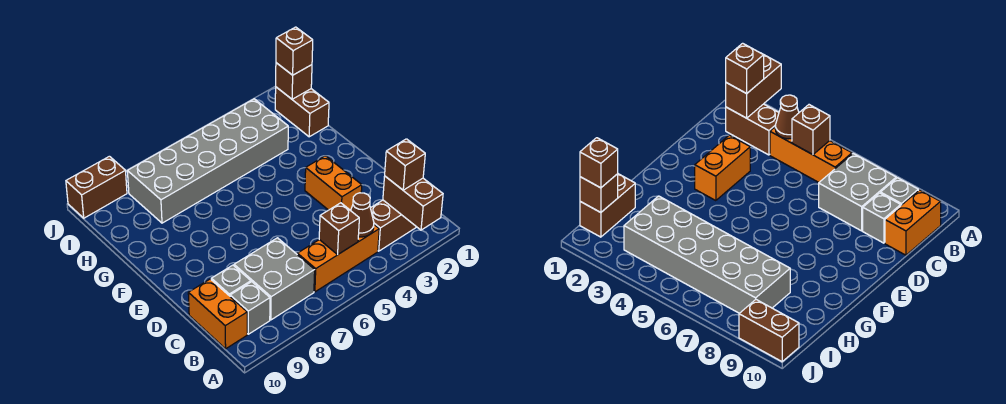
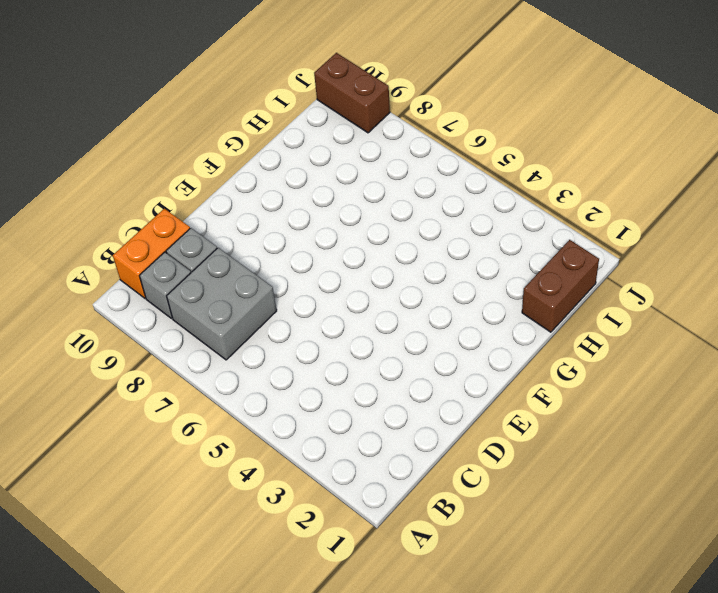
none -> brown brick B2:B3 level 1
none -> orange brick B4:B6 level 1
none -> orange brick D3:E3 level 1

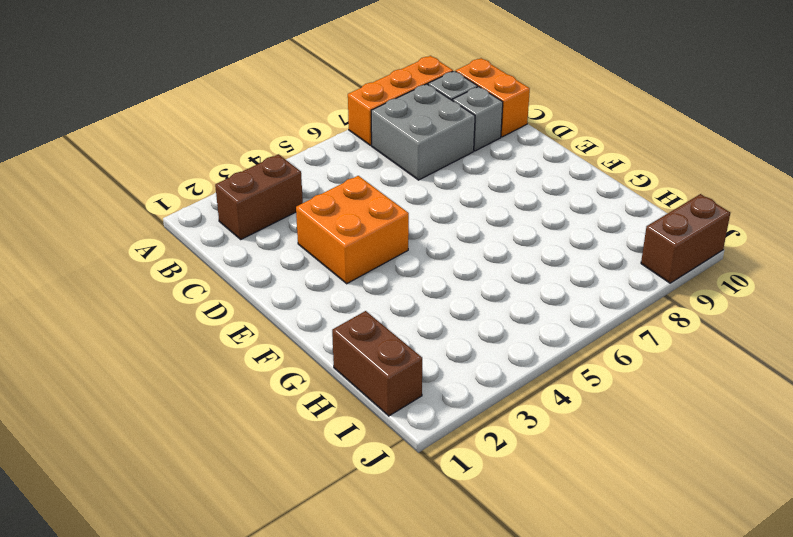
orange brick A7:A9 level 1 -> orange brick B4:B6 level 1
orange brick D3:E4 level 1 -> orange brick D3:E3 level 1
none -> grey brick H3:I8 level 1
none -> brown brick A2:B2 level 2
none -> brown cone B4 level 2

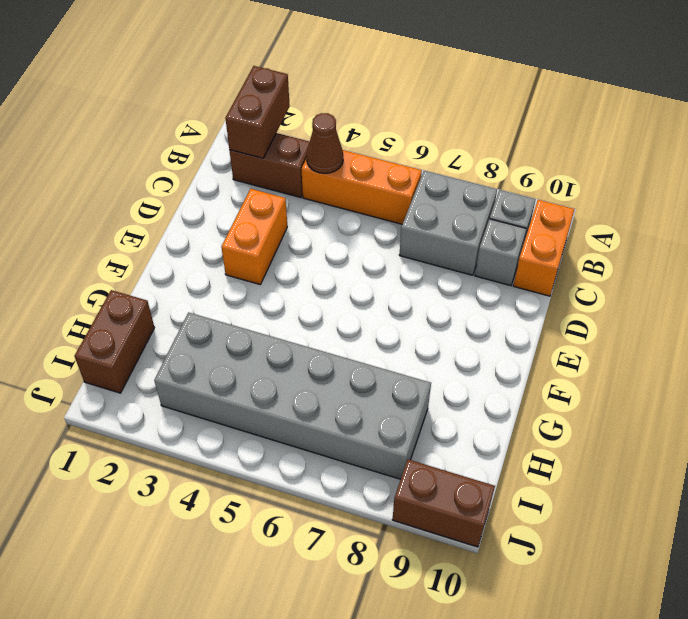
none -> brown brick B5 level 2
none -> brown brick I1 level 2
none -> brown brick B2 level 3

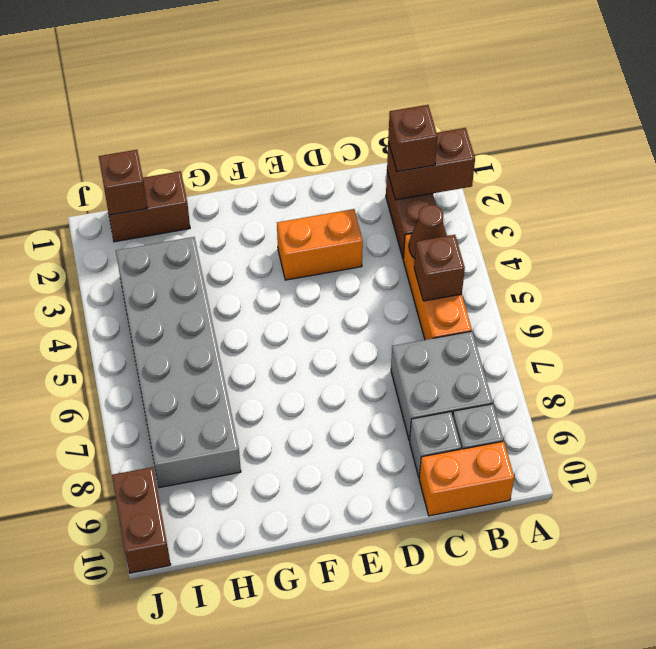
none -> brown brick I1 level 3

